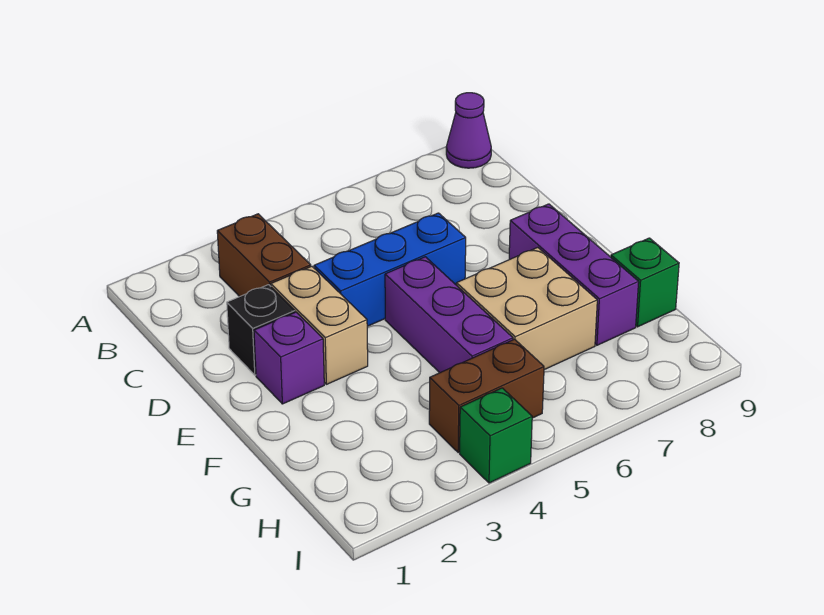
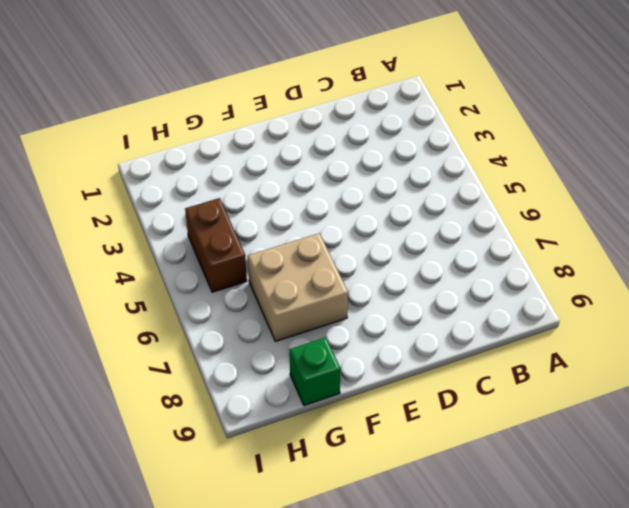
none -> purple cone A9 level 1
none -> brown brick B3:C3 level 1
none -> black brick D2 level 1

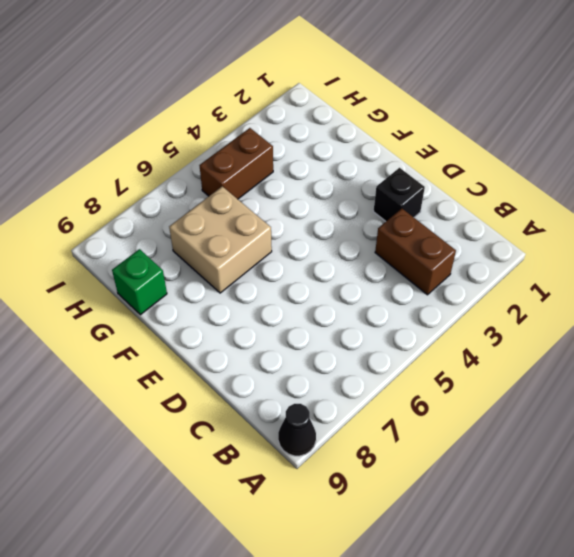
black cone A9 level 1 -> purple cone A9 level 1
none -> tan brick D3:E3 level 1
none -> blue brick D4:D6 level 1
none -> purple brick E2 level 1

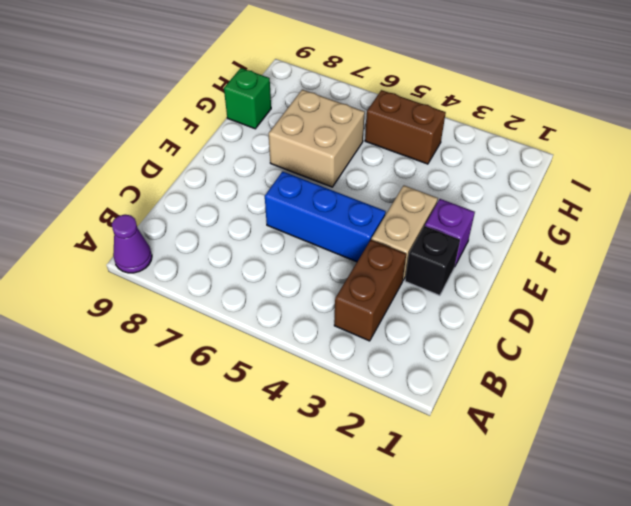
none -> purple brick E5:G5 level 1
none -> purple brick E8:G8 level 1
none -> green brick I4 level 1

